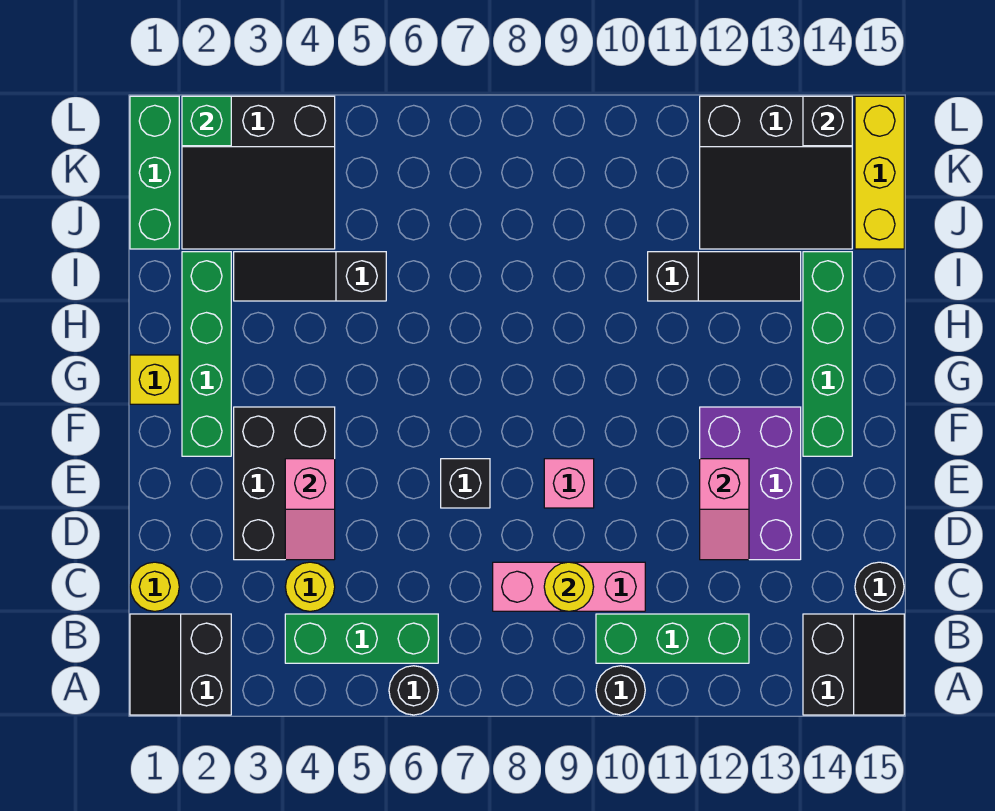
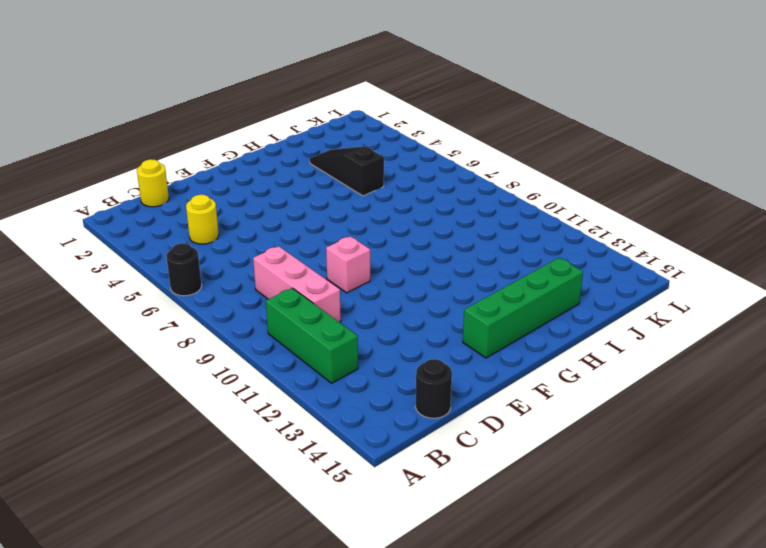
none -> black slope A1:B2 level 1 top 2
none -> black round brick A10 level 1
none -> black slope A14:B15 level 1 top 14

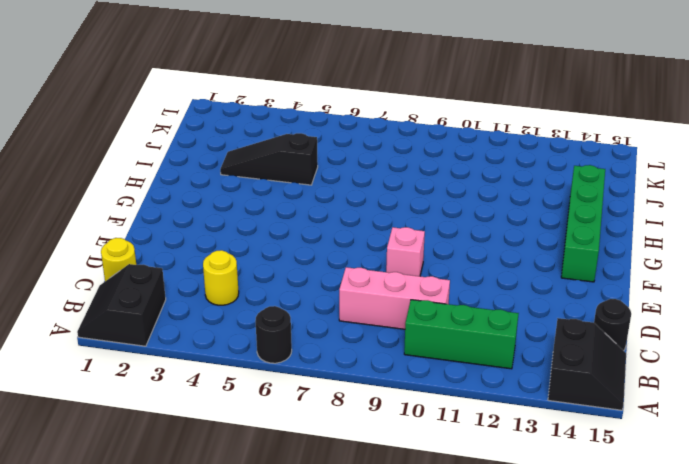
none -> black round brick A10 level 1
none -> green brick B4:B6 level 1
none -> black brick D3:F4 level 1

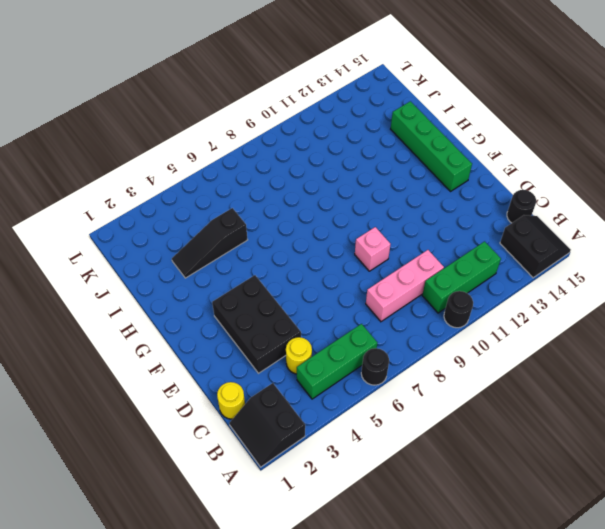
none -> purple brick D12:F13 level 1
none -> black brick E7 level 1
none -> green brick F2:I2 level 1

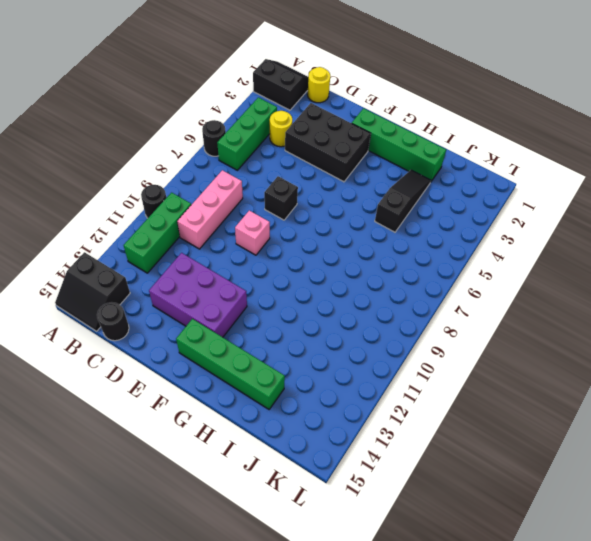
none -> yellow brick G1 level 1
none -> black slope I11:I13 level 1 top 11
none -> green brick J1:L1 level 1

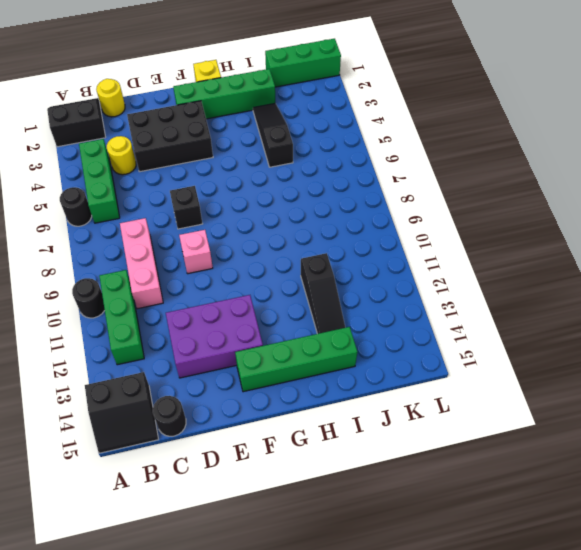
none -> black slope J2:L4 level 1 top L
none -> black slope J12:L14 level 1 top L
none -> yellow brick J15:L15 level 1

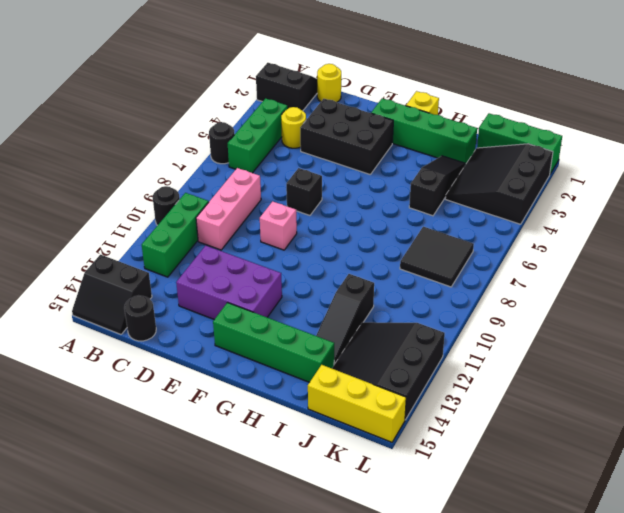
black tile J7:K8 level 1 -> none
none -> yellow round brick C9 level 2
none -> pink slope D4:E4 level 2 top E
none -> pink slope D12:E12 level 2 top E

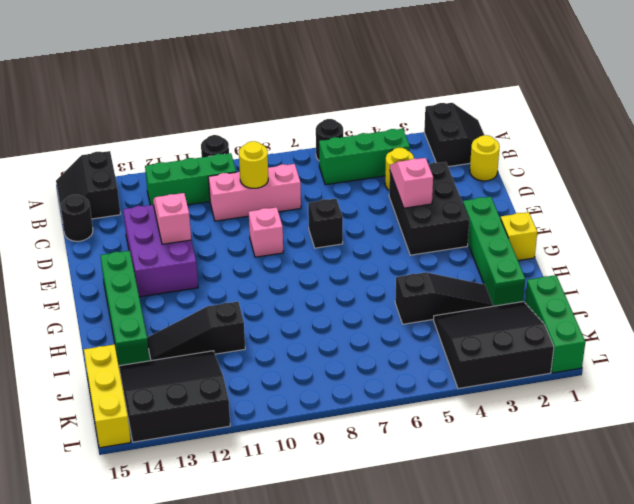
none -> green brick L2 level 2
none -> black brick L14 level 2

